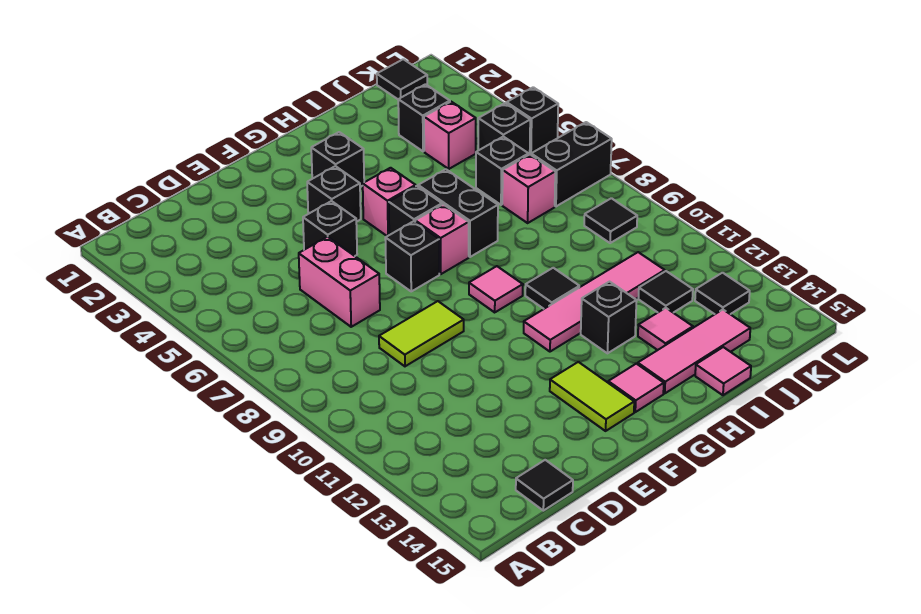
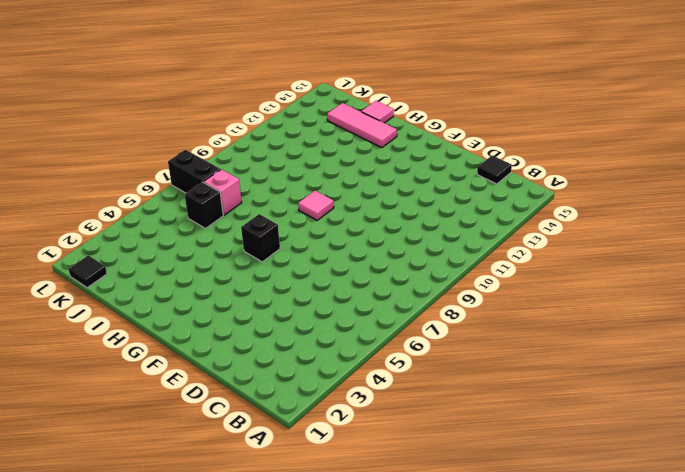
none -> pink brick D6:D7 level 1
none -> lime tile D9:E9 level 1
none -> black brick E5 level 1
none -> black brick F4 level 1

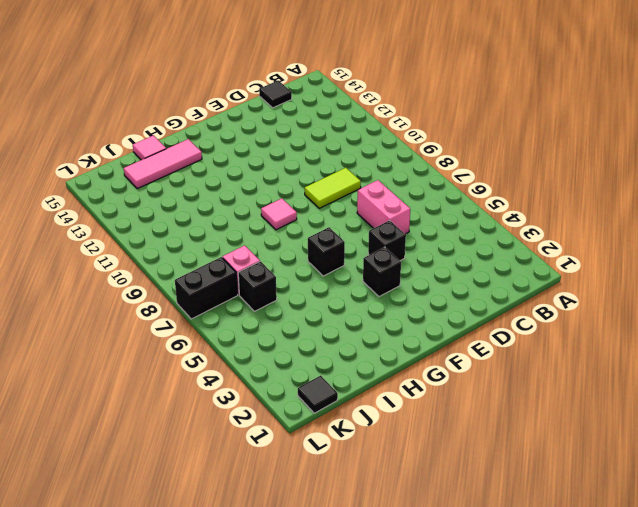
none -> black brick F7 level 1
none -> lime tile F13:F14 level 1
none -> black brick G3 level 1
none -> pink brick G5 level 1

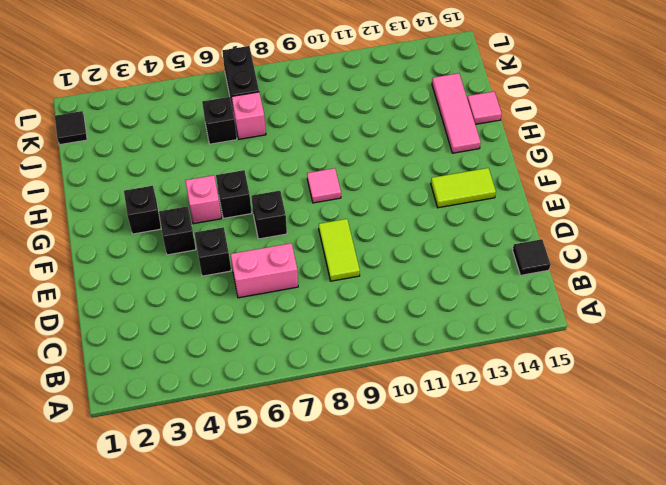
none -> pink brick G7 level 1
none -> pink tile G11:J11 level 1
none -> pink tile G14 level 1
none -> black brick H6:H7 level 1

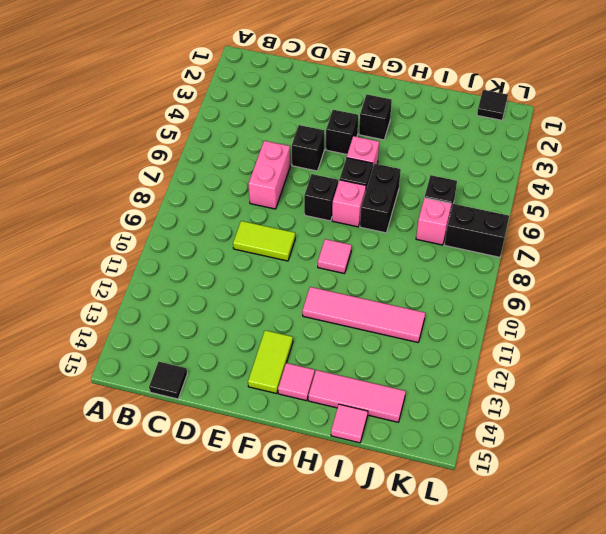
none -> black tile H10 level 1
none -> black brick H12 level 1
none -> pink tile I13 level 1
none -> black brick J3 level 1

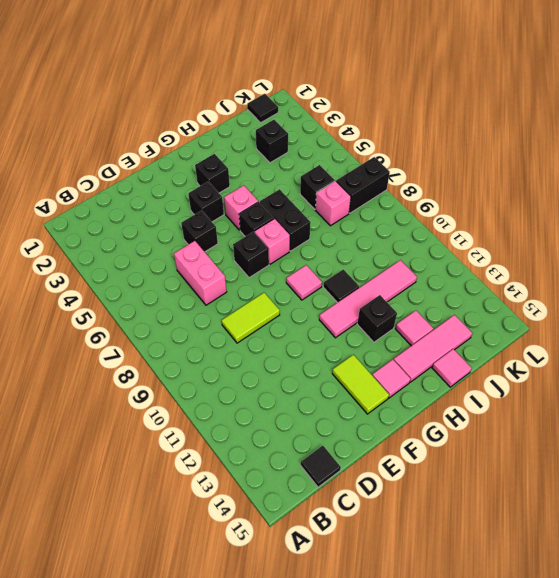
none -> pink brick J4 level 1
none -> black tile J12 level 1
none -> black brick K5 level 1
none -> black tile K9 level 1

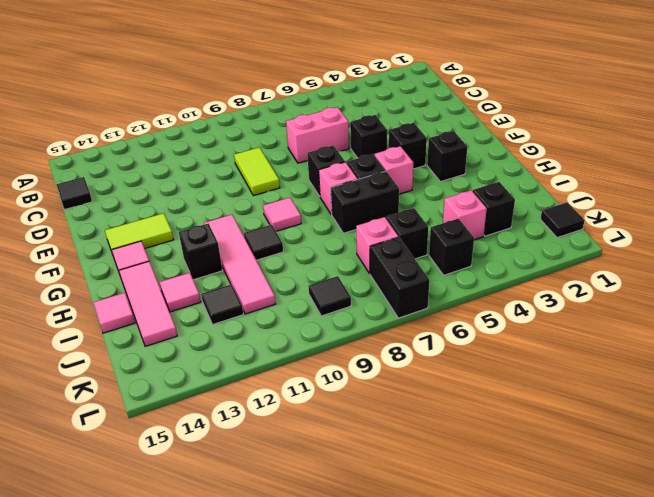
none -> black tile K13 level 1
none -> black brick L5 level 1

